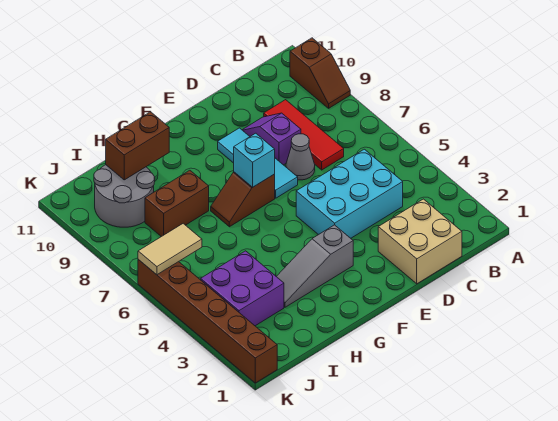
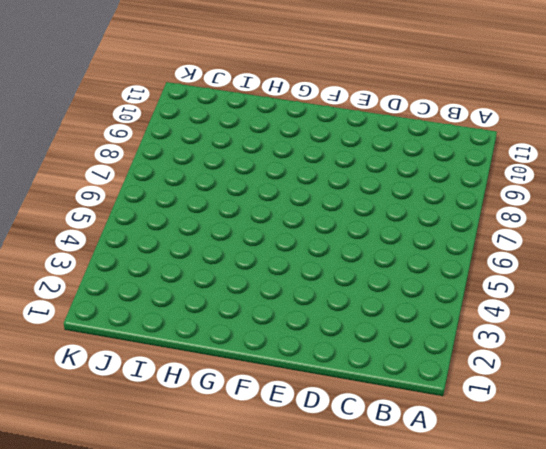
none -> brown slope A9:A10 level 1 top 10
none -> tan brick C1:D2 level 1
none -> cyan brick C4:E5 level 1

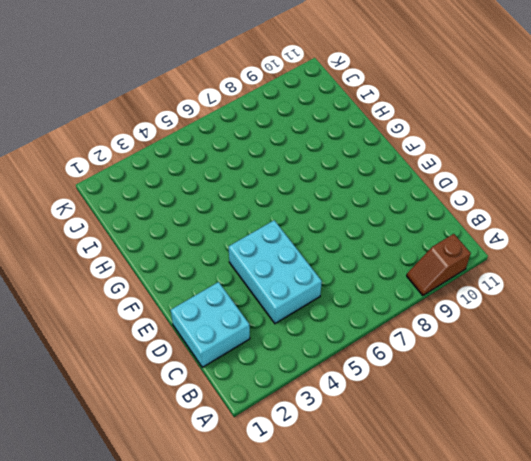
cyan brick C1:D2 level 1 -> tan brick C1:D2 level 1
none -> red tile C7:C9 level 1
none -> grey cone D7 level 1
none -> purple slope D8:D9 level 1 top 8

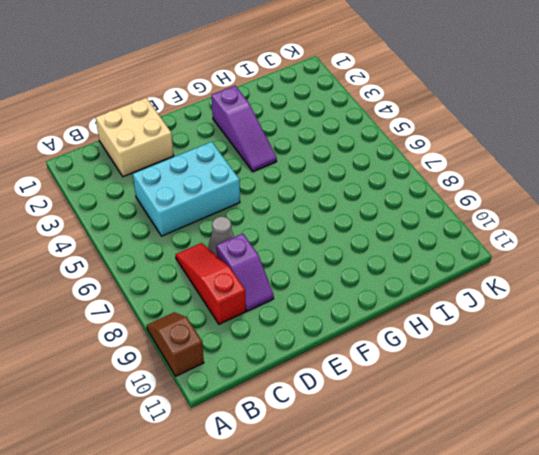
red slope C7:C9 level 1 top 9 -> red tile C7:C9 level 1
purple slope G2:G4 level 1 top 2 -> grey slope F3:H3 level 1 top F
none -> cyan tile E7:E9 level 1
none -> brown slope F7:G7 level 1 top F
none -> brown brick H8:I8 level 1

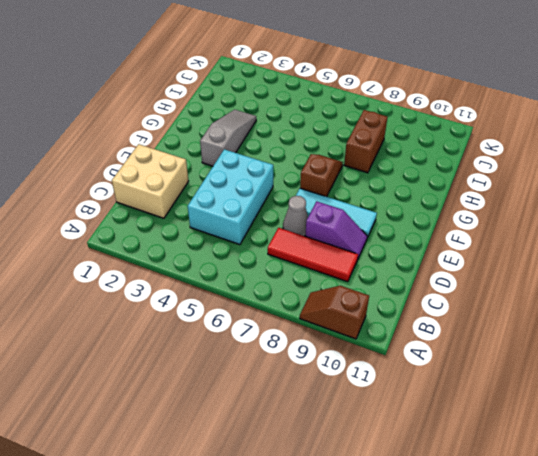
none -> purple brick I3:J4 level 1
none -> grey round brick I9:J10 level 1
none -> brown brick K1:K6 level 1

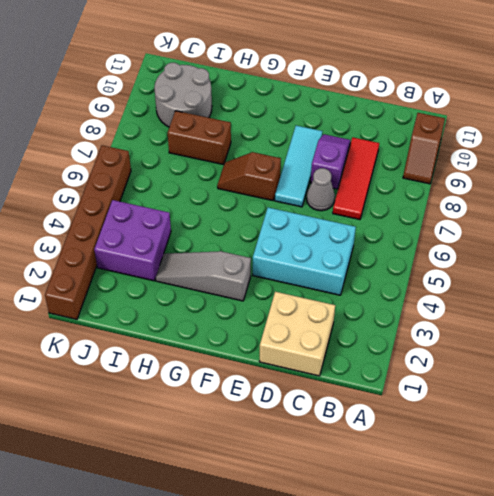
none -> cyan brick F7 level 2
none -> brown brick H10:I10 level 2
none -> tan tile J6:K6 level 2

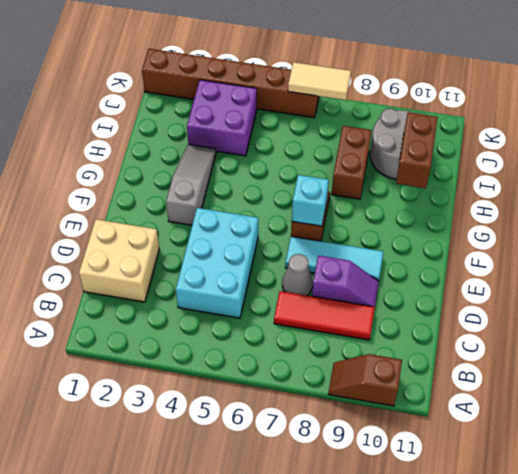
tan tile K6:K7 level 2 -> tan tile J6:K6 level 2

